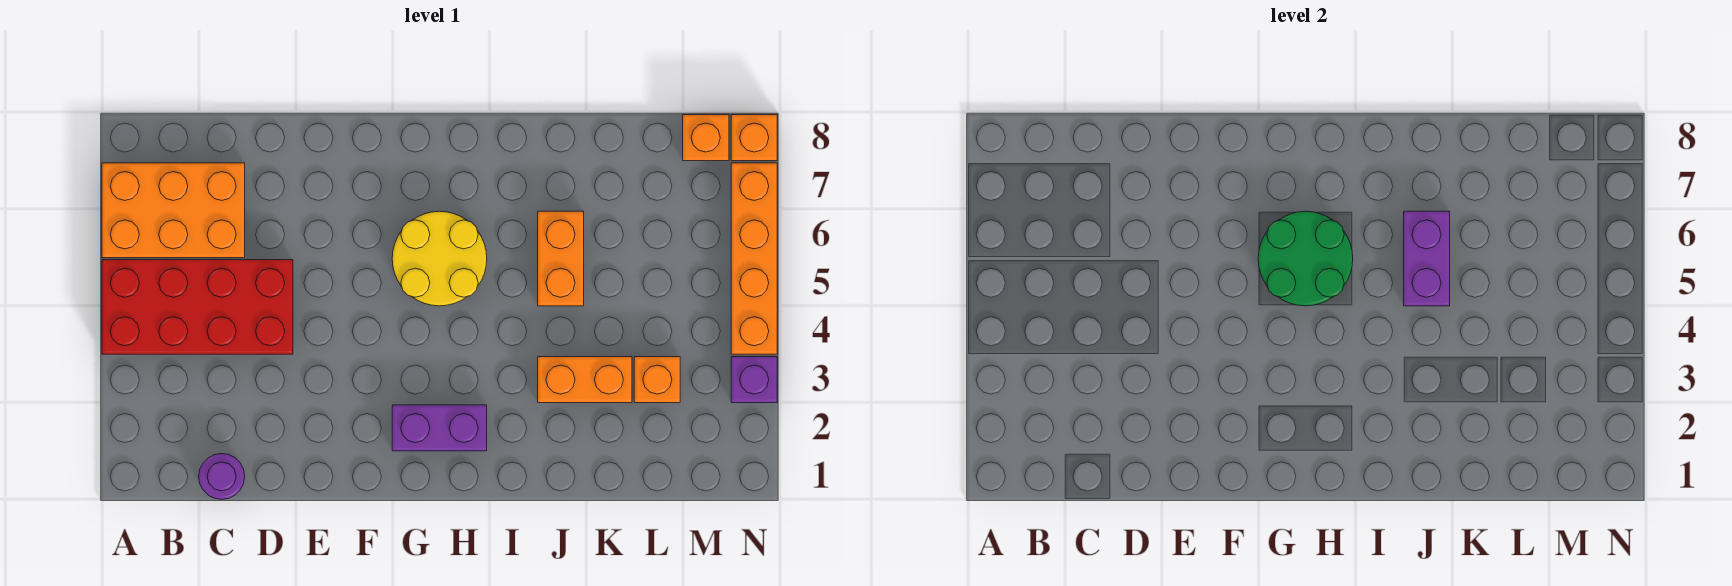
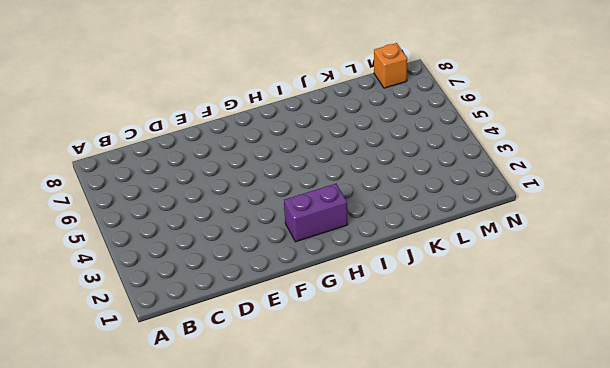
none -> red brick A4:D5 level 1
none -> orange brick A6:C7 level 1
none -> purple round brick C1 level 1

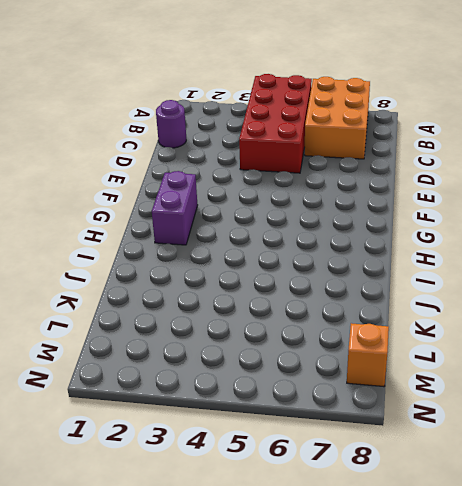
none -> yellow round brick G5:H6 level 1
none -> orange brick J3:K3 level 1
none -> orange brick J5:J6 level 1

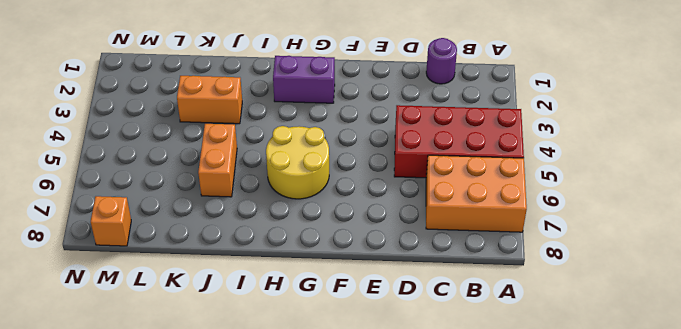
none -> orange brick L3 level 1
none -> purple brick N3 level 1
none -> orange brick N4:N7 level 1

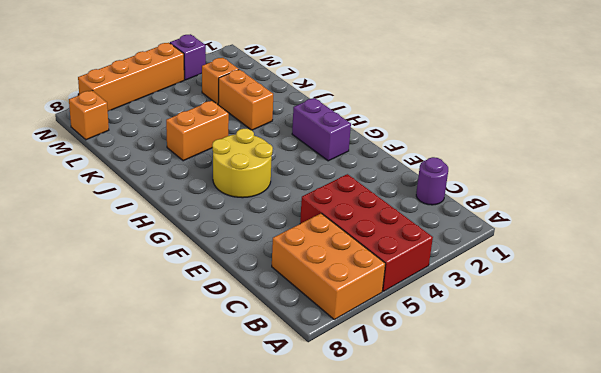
none -> orange brick N8 level 1
none -> green round brick G5:H6 level 2
none -> purple brick J5:J6 level 2

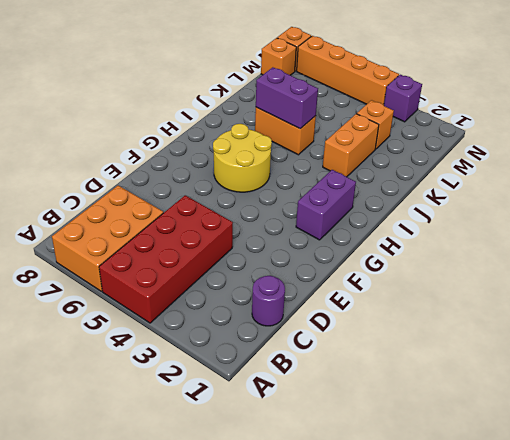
none -> green round brick G5:H6 level 2

